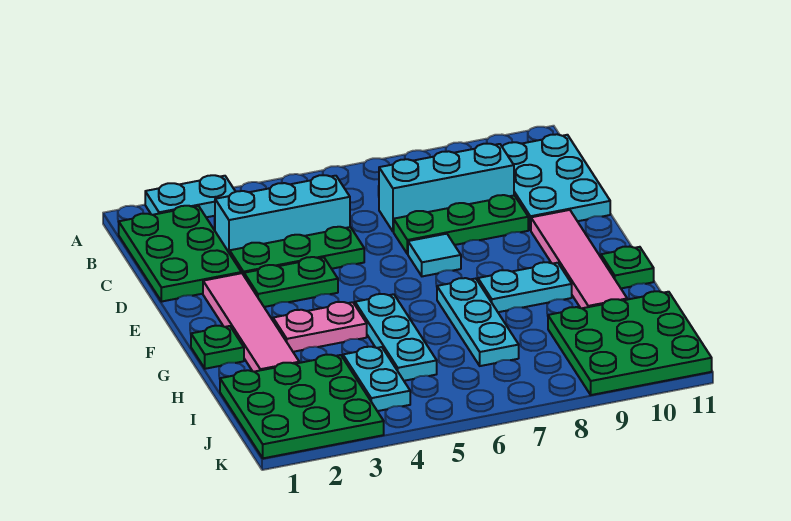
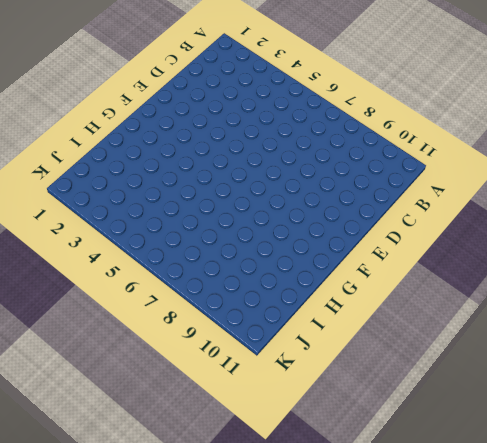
none -> cyan plate A2:A3 level 1
none -> green plate B1:D2 level 1
none -> cyan plate B10:D11 level 1

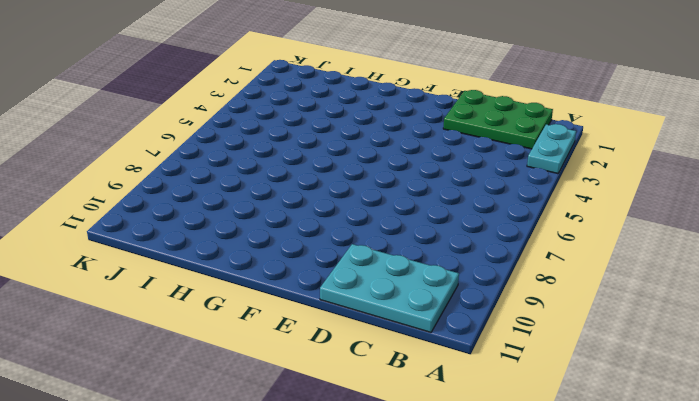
none -> cyan brick C3:C5 level 1
none -> cyan brick C7:C9 level 1
none -> green plate D3:D5 level 1

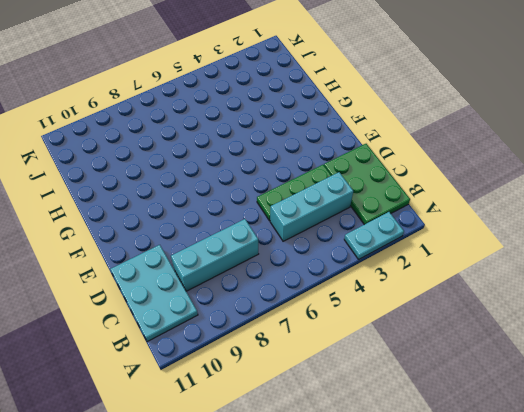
none -> green plate D7:D9 level 1
none -> pink tile E2:H2 level 1
none -> green plate E3:E4 level 1

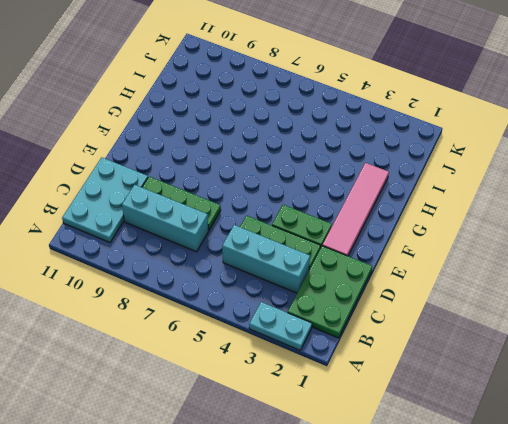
none -> cyan tile E7 level 1
none -> pink tile E10:H10 level 1
none -> green plate G1 level 1

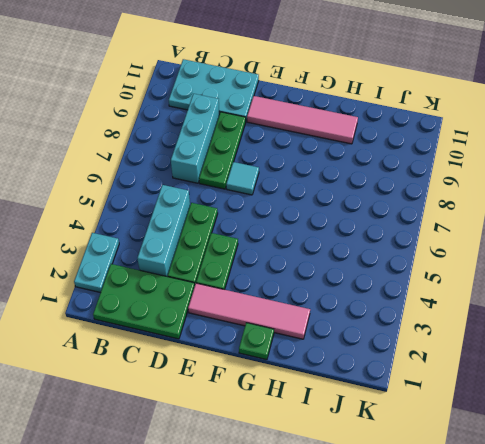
none -> pink plate G3:G4 level 1
none -> cyan plate G5:I5 level 1
none -> cyan plate G7:I7 level 1

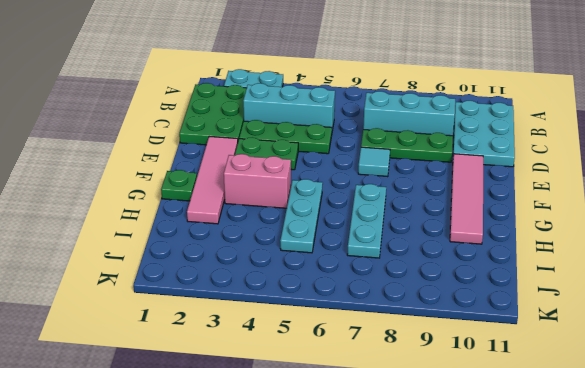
pink brick G3:G4 level 1 -> pink plate G3:G4 level 1
none -> cyan plate G8:G9 level 1
none -> green plate G11 level 1
none -> green plate I1:K3 level 1

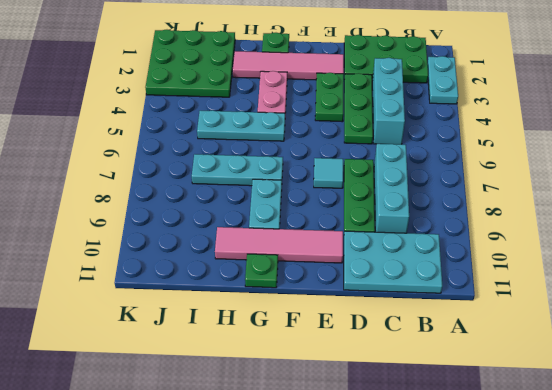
none -> cyan plate I4:J4 level 1
none -> green plate I9:K11 level 1

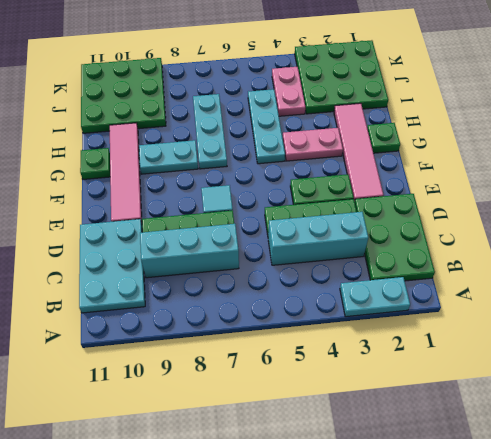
pink plate I4:J4 level 1 -> cyan plate I4:J4 level 1

